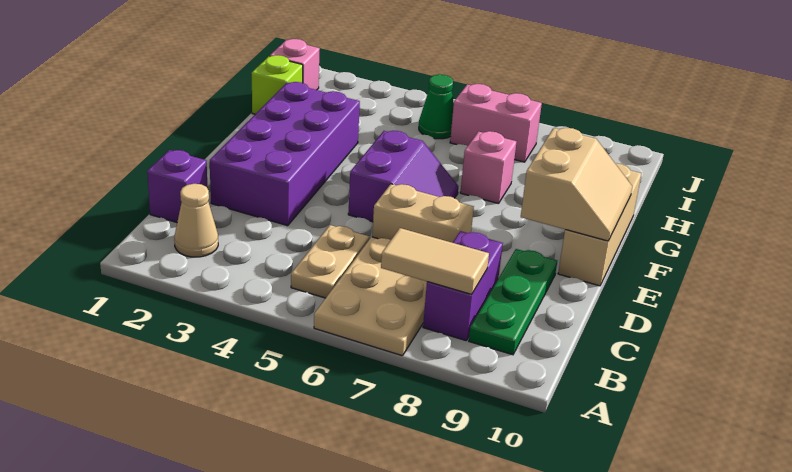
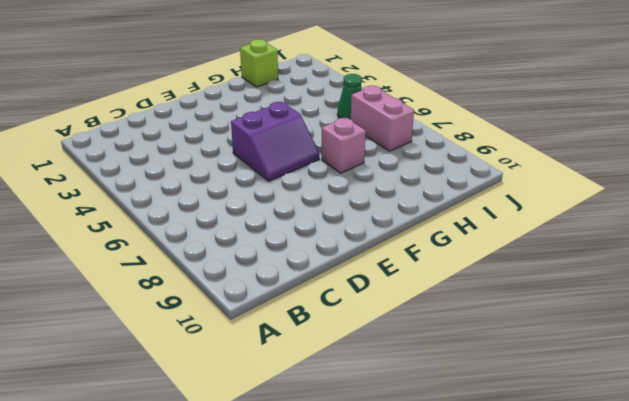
none -> tan plate A6:C7 level 1
none -> tan cone B2 level 1
none -> tan plate B5:C5 level 1

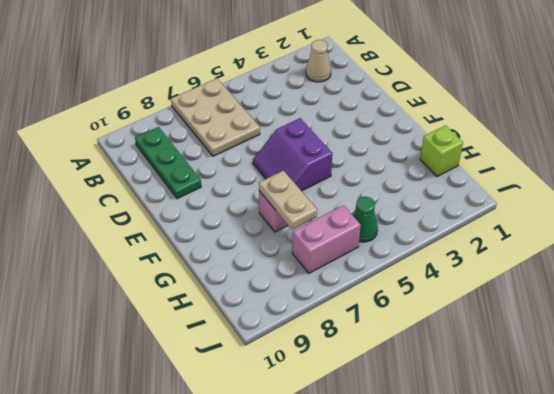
tan plate G7:H7 level 2 -> tan plate B5:C5 level 1
none -> purple brick B8:C8 level 1
none -> purple brick C1 level 1
none -> purple brick D2:G3 level 1

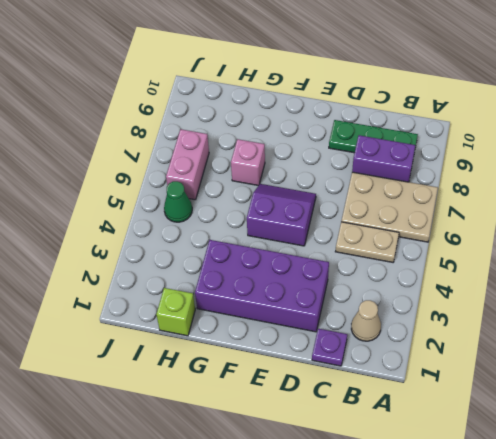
purple plate C1 level 1 -> purple brick C1 level 1
none -> tan brick D6:D7 level 1
none -> tan brick E10:G10 level 1
none -> pink brick I1 level 1

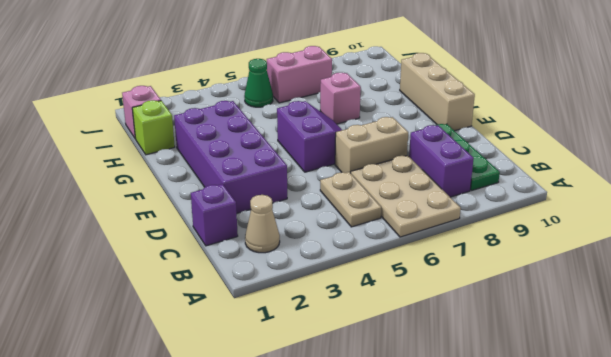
none -> tan tile B7:B8 level 2
none -> tan slope E9:F10 level 2 top 9

